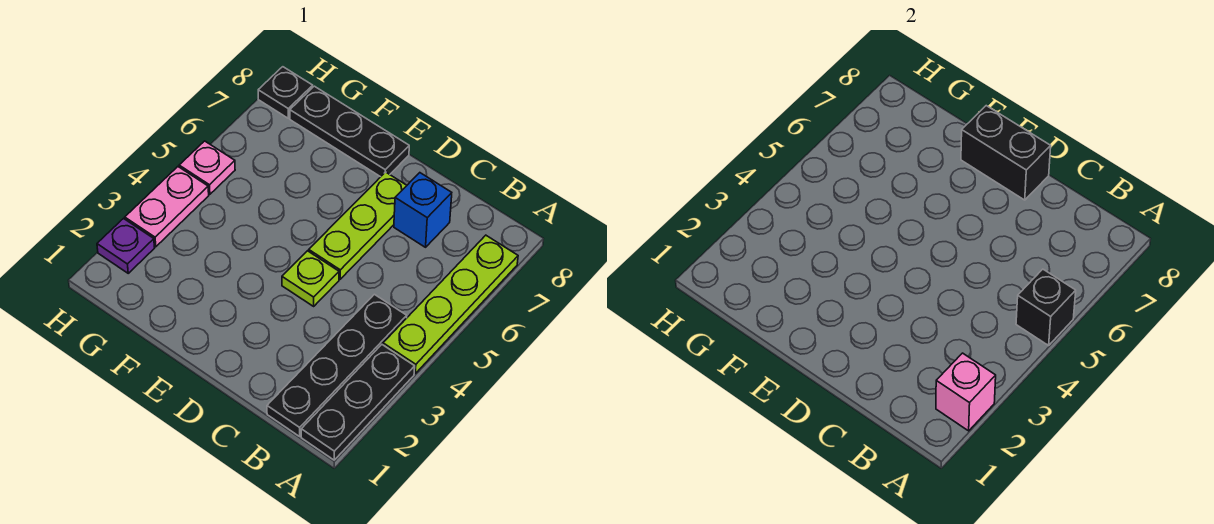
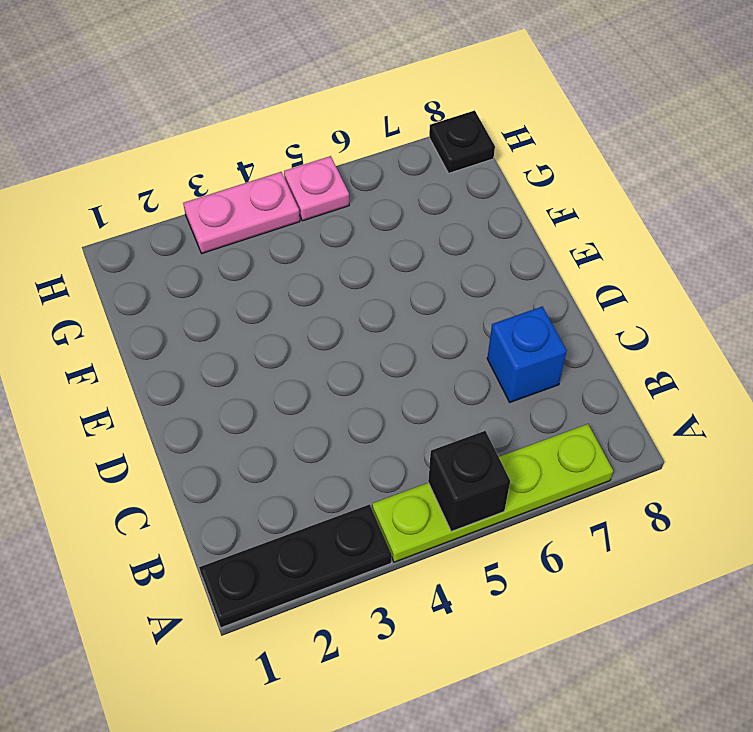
none -> black plate B1:B4 level 1
none -> lime plate D4 level 1
none -> lime plate D5:D7 level 1

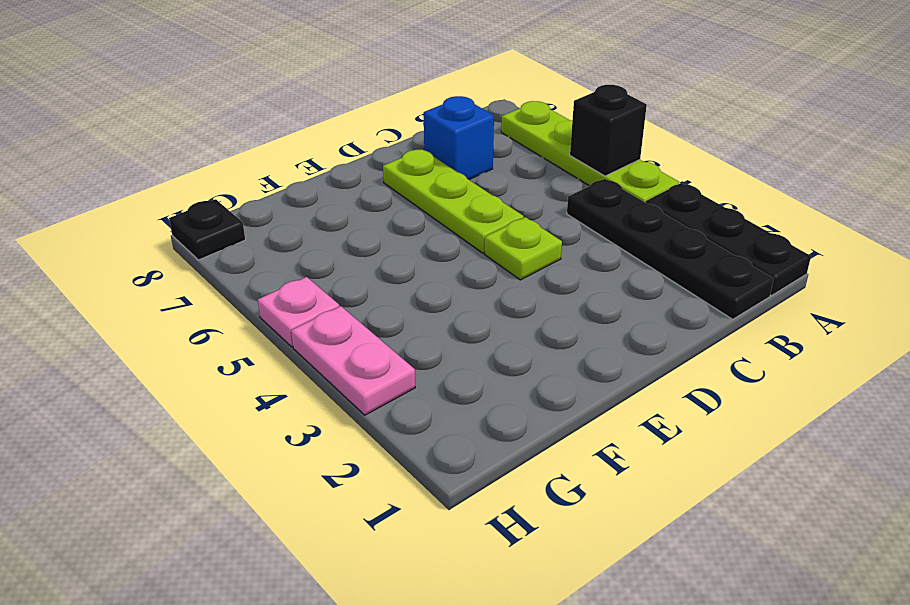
none -> black plate E8:G8 level 1
none -> purple plate H2 level 1
none -> pink brick A2 level 2

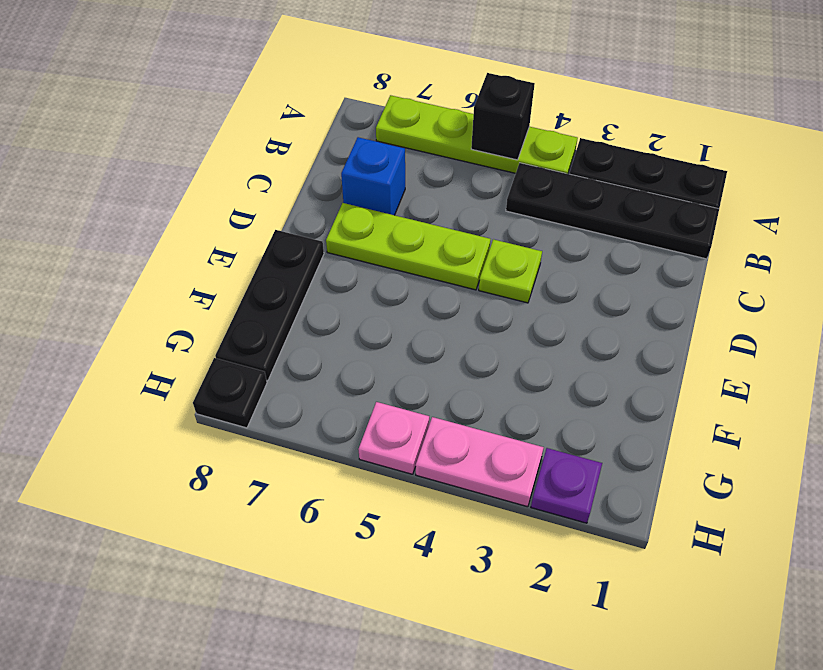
none -> pink brick A2 level 2
none -> black brick D8:E8 level 2

